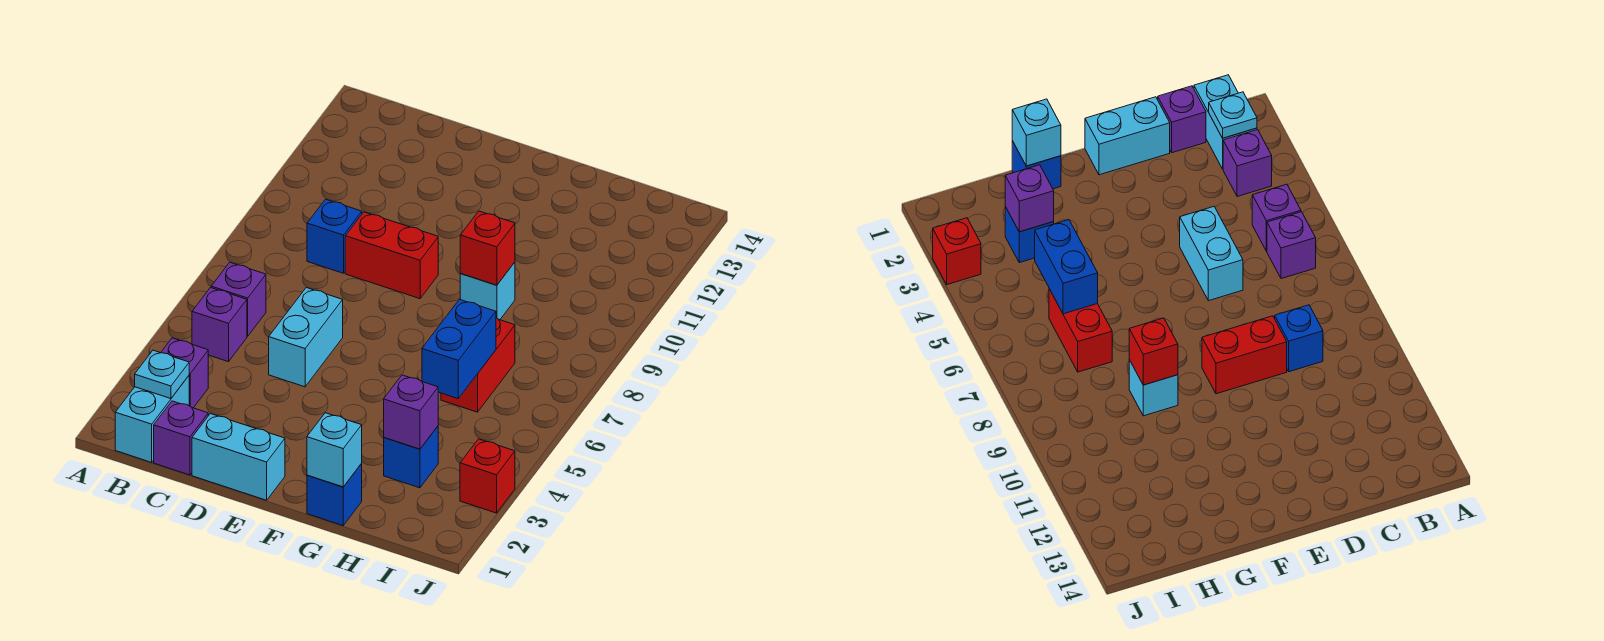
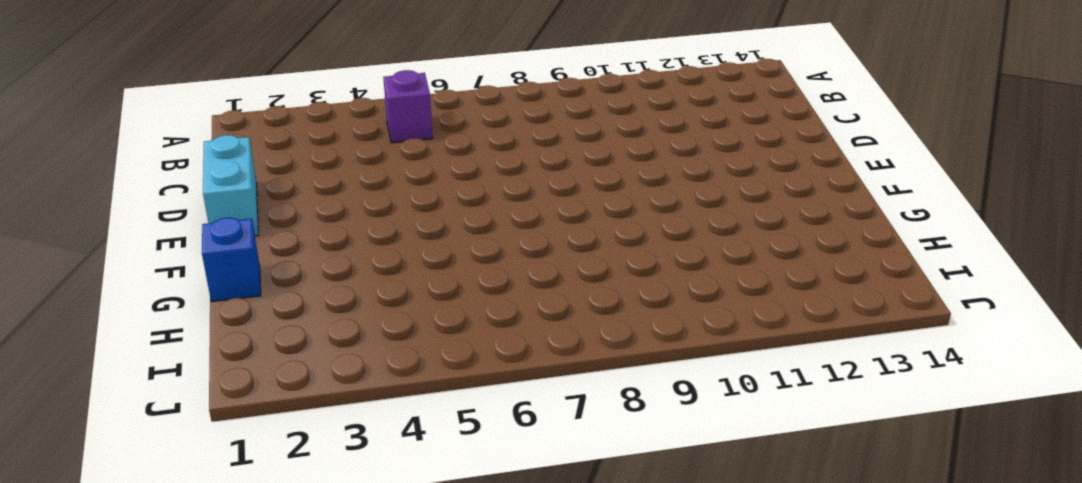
none -> cyan brick B1:B2 level 1
none -> purple brick B3 level 1
none -> purple brick B6 level 1

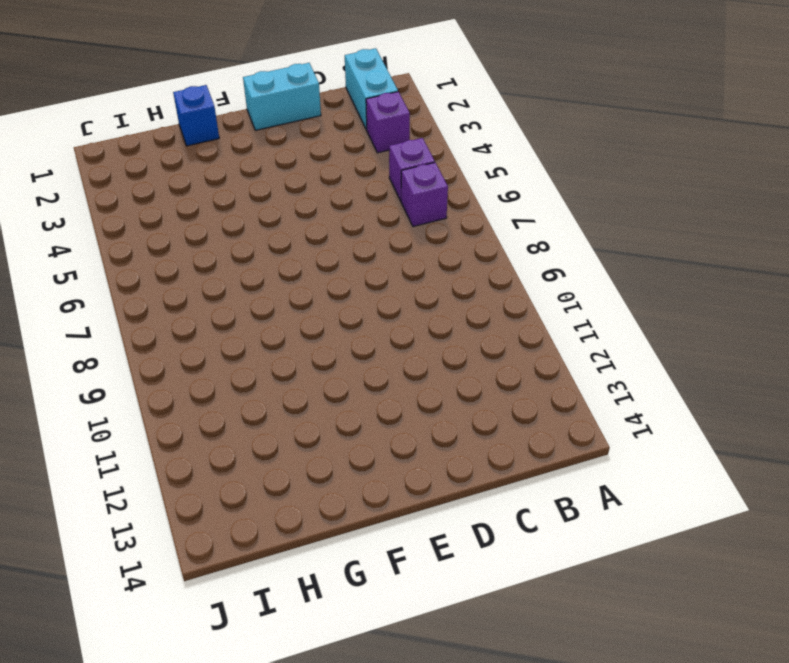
none -> purple brick C1 level 1
none -> blue brick C9 level 1
none -> cyan brick D5:D6 level 1

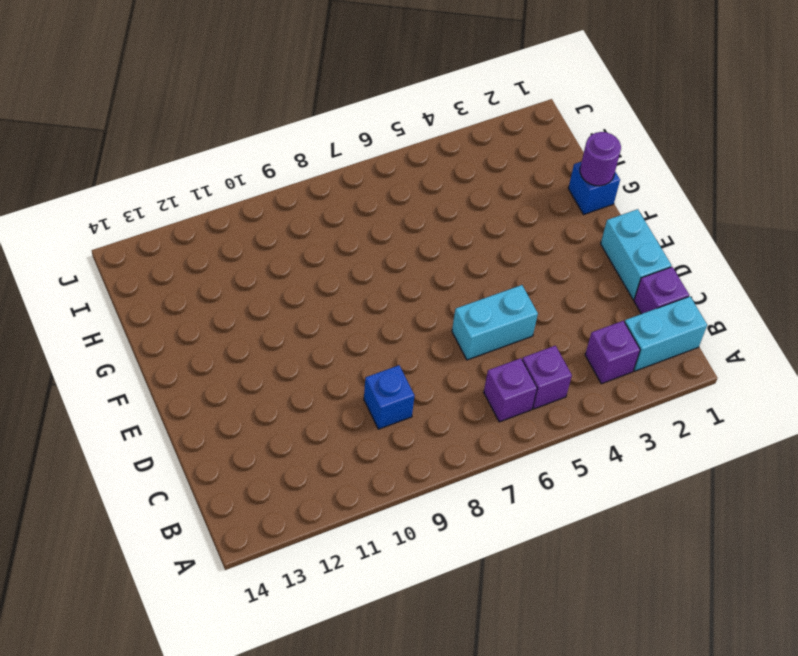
purple round brick G1 level 2 -> cyan brick G1 level 2
none -> red brick D9:E9 level 1
none -> cyan brick G9 level 1
none -> blue brick H3 level 1

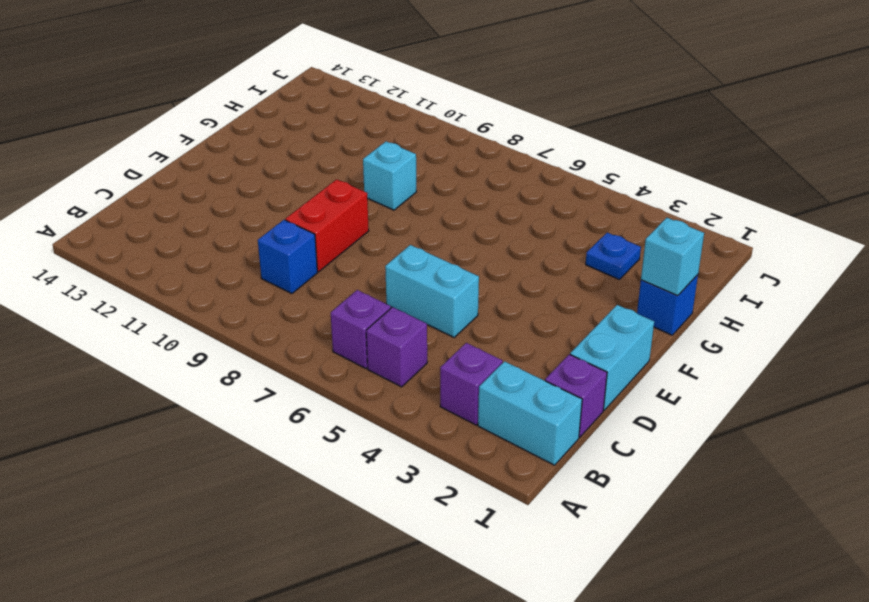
blue plate H3 level 1 -> blue brick H3 level 1
none -> red brick H6:H7 level 1
none -> red brick J3 level 1
none -> cyan plate B2 level 2

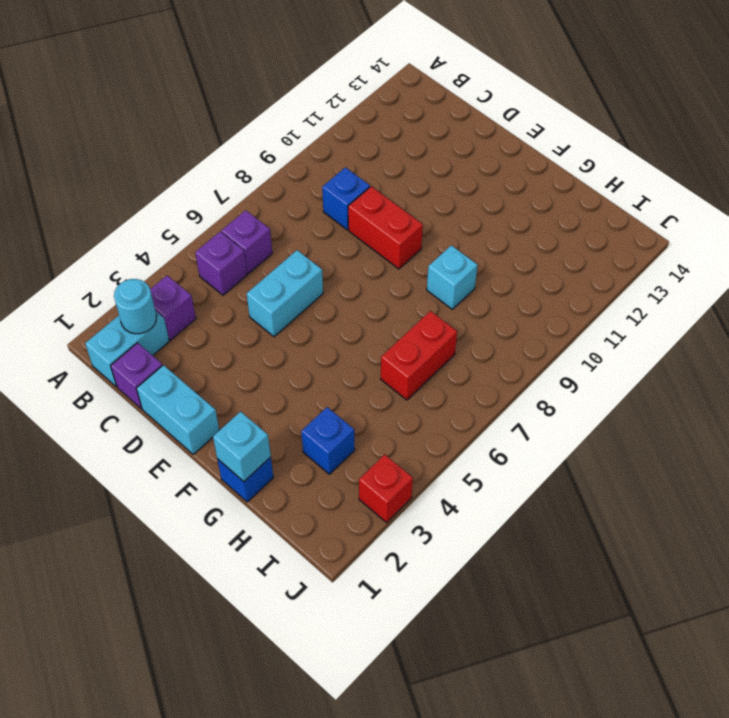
cyan round brick B2 level 2 -> cyan plate B2 level 2
none -> red brick G9 level 2
none -> purple brick H3 level 2
none -> blue brick H5:H6 level 2

